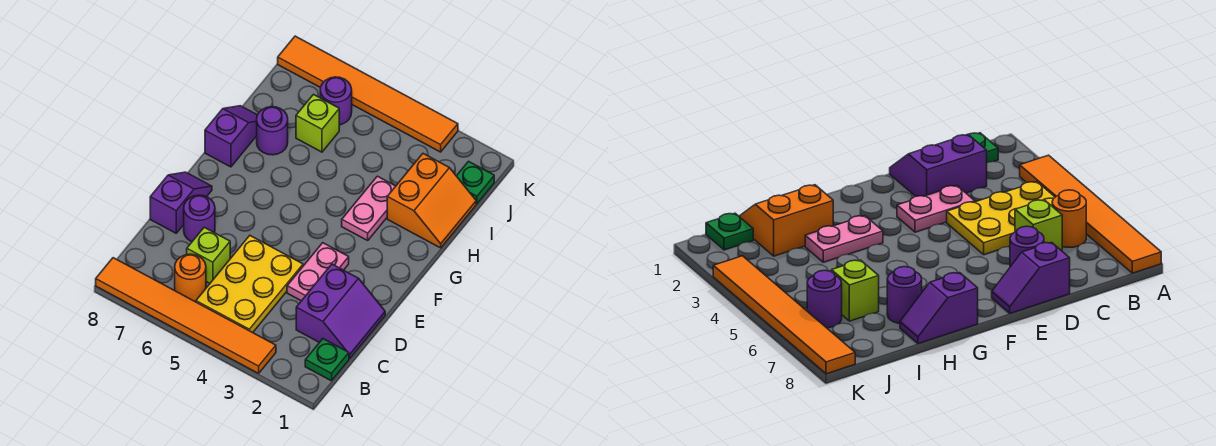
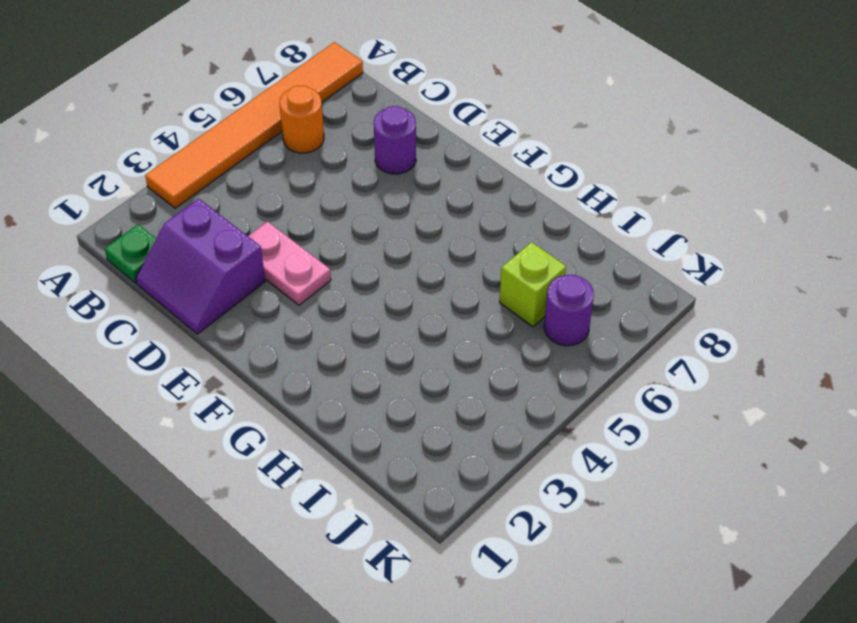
none -> yellow plate B4:D5 level 1
none -> lime brick C6 level 1
none -> purple slope D8:E8 level 1 top D

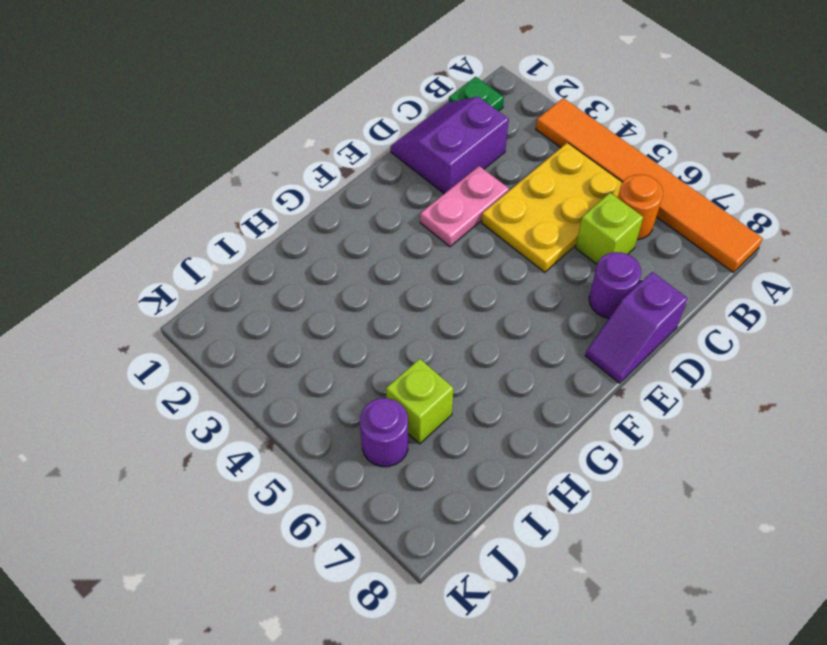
none -> pink plate G3:H3 level 1
none -> purple slope G8:H8 level 1 top G
none -> orange slope H1:I2 level 1 top 2

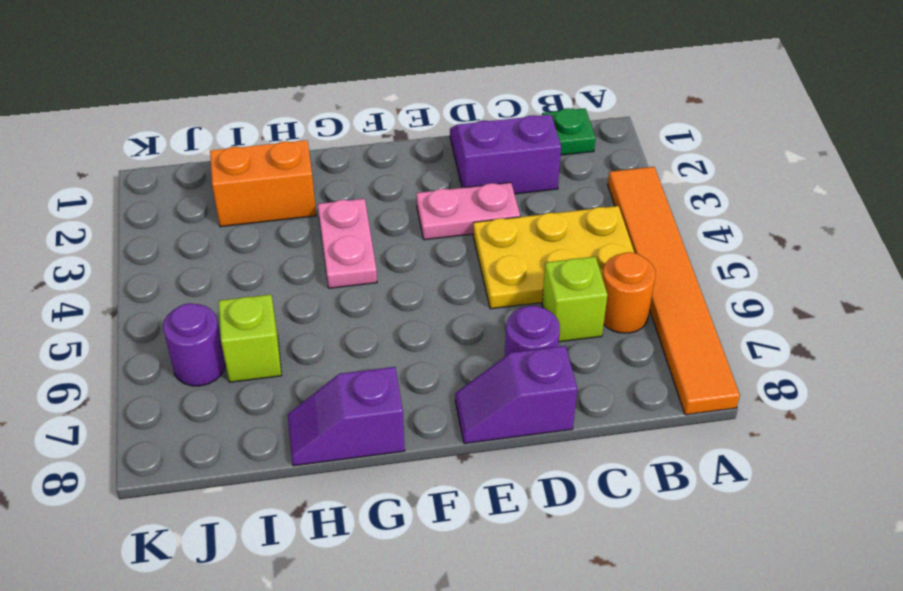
pink plate G3:G4 level 1 -> pink plate G3:H3 level 1
none -> purple round brick H7 level 1
none -> green plate J1 level 1
none -> orange tile K3:K8 level 1

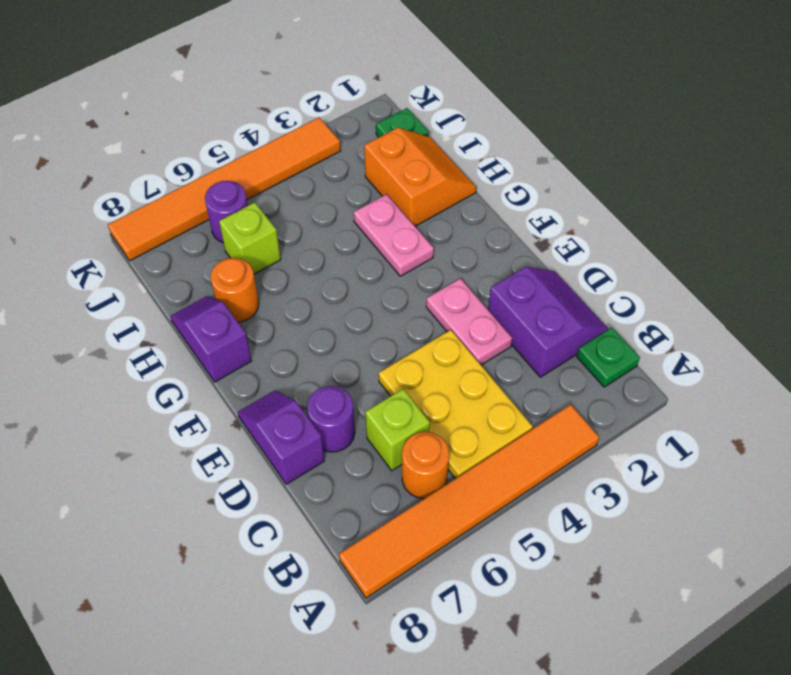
orange round brick H7 level 1 -> purple round brick H7 level 1

